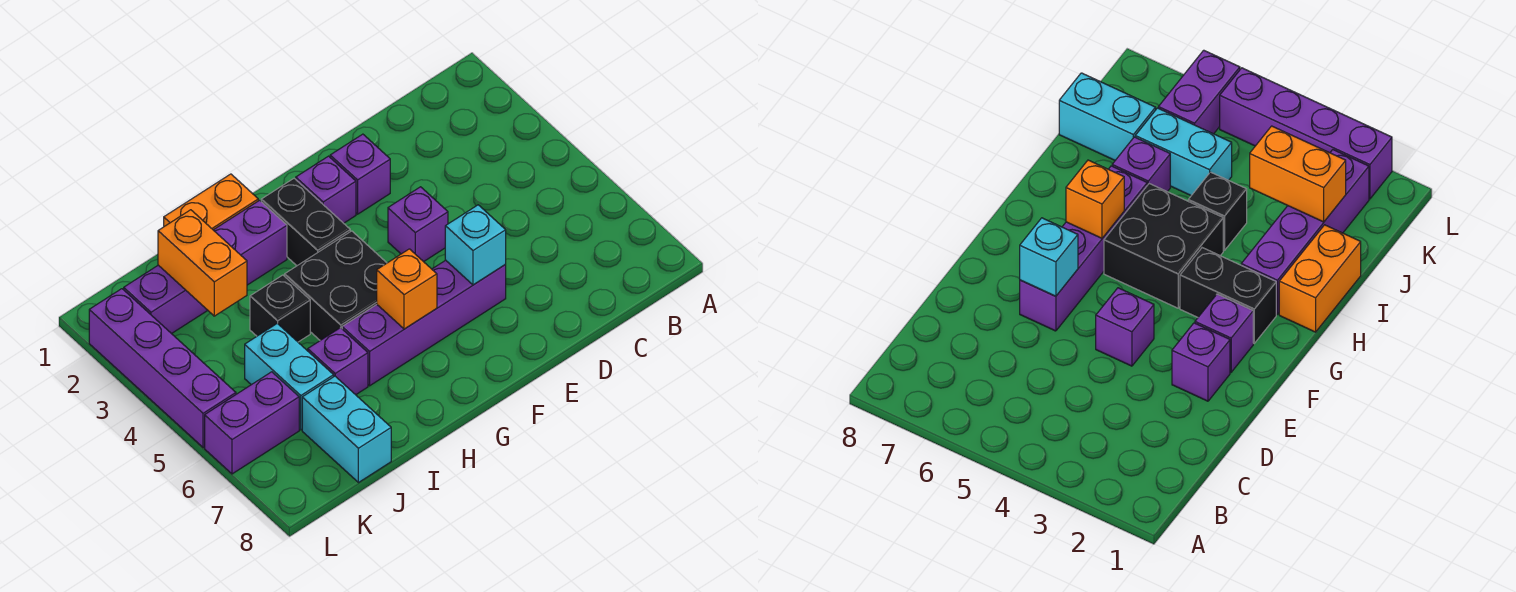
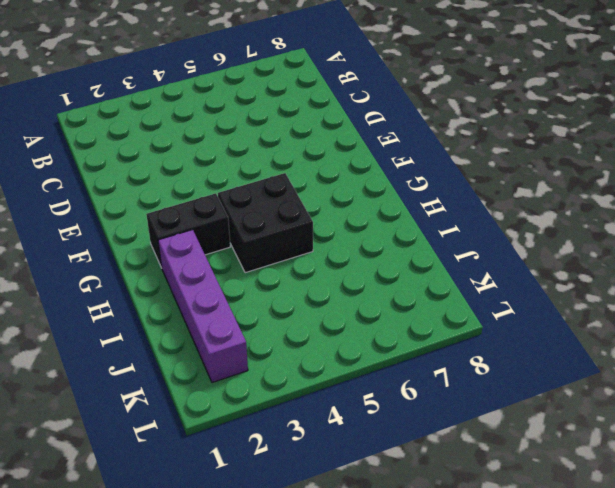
none -> purple brick E2 level 1
none -> purple brick E4 level 1
none -> purple brick E6:H6 level 1

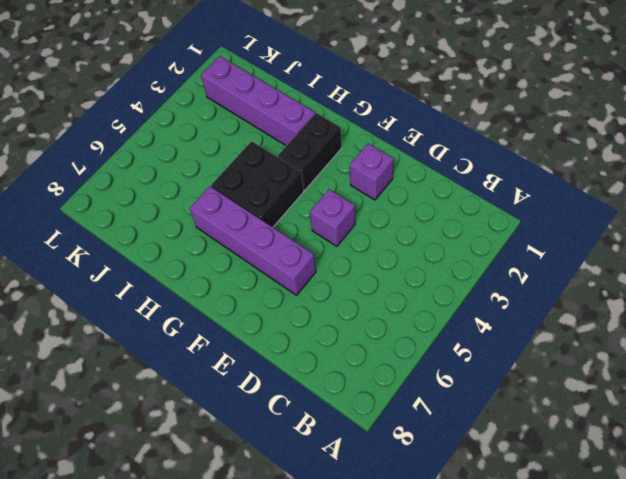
none -> purple brick F2 level 1
none -> orange brick H1:I1 level 1
none -> black brick I4 level 1

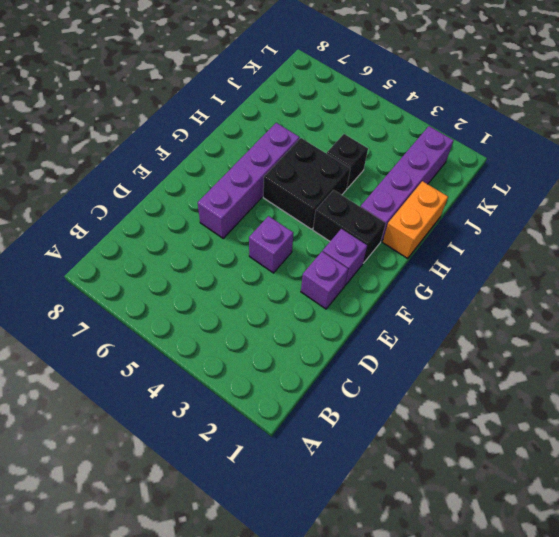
none -> purple brick I6 level 1
none -> cyan brick J5:J6 level 1
none -> cyan brick J7:J8 level 1

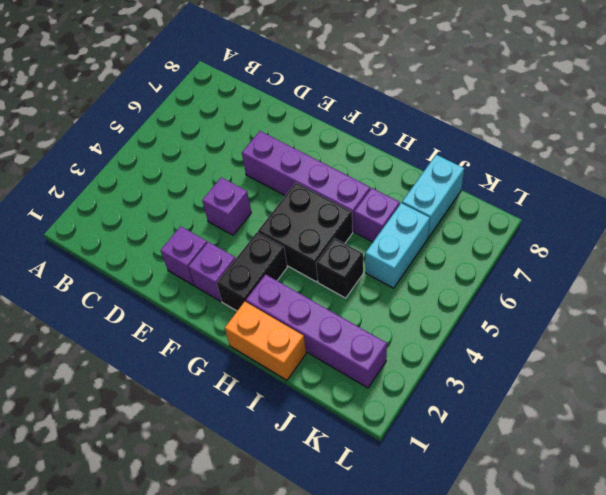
none -> purple brick K6:L6 level 1
none -> purple brick L2:L5 level 1
none -> cyan brick E6 level 2

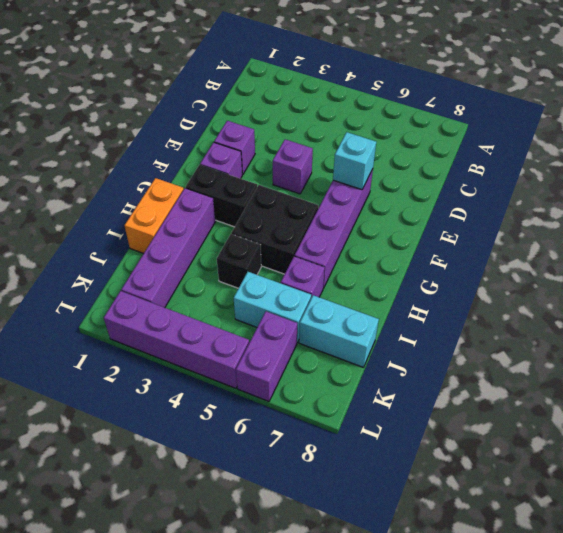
none -> orange brick G6 level 2
none -> orange brick J2:J3 level 2

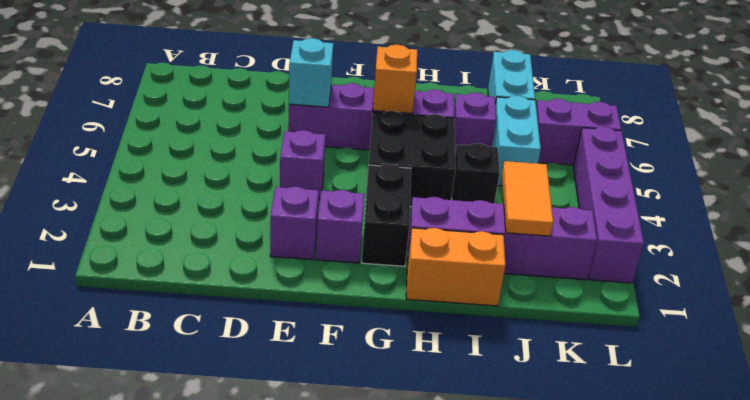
orange tile J2:J3 level 2 -> orange brick J2:J3 level 2

